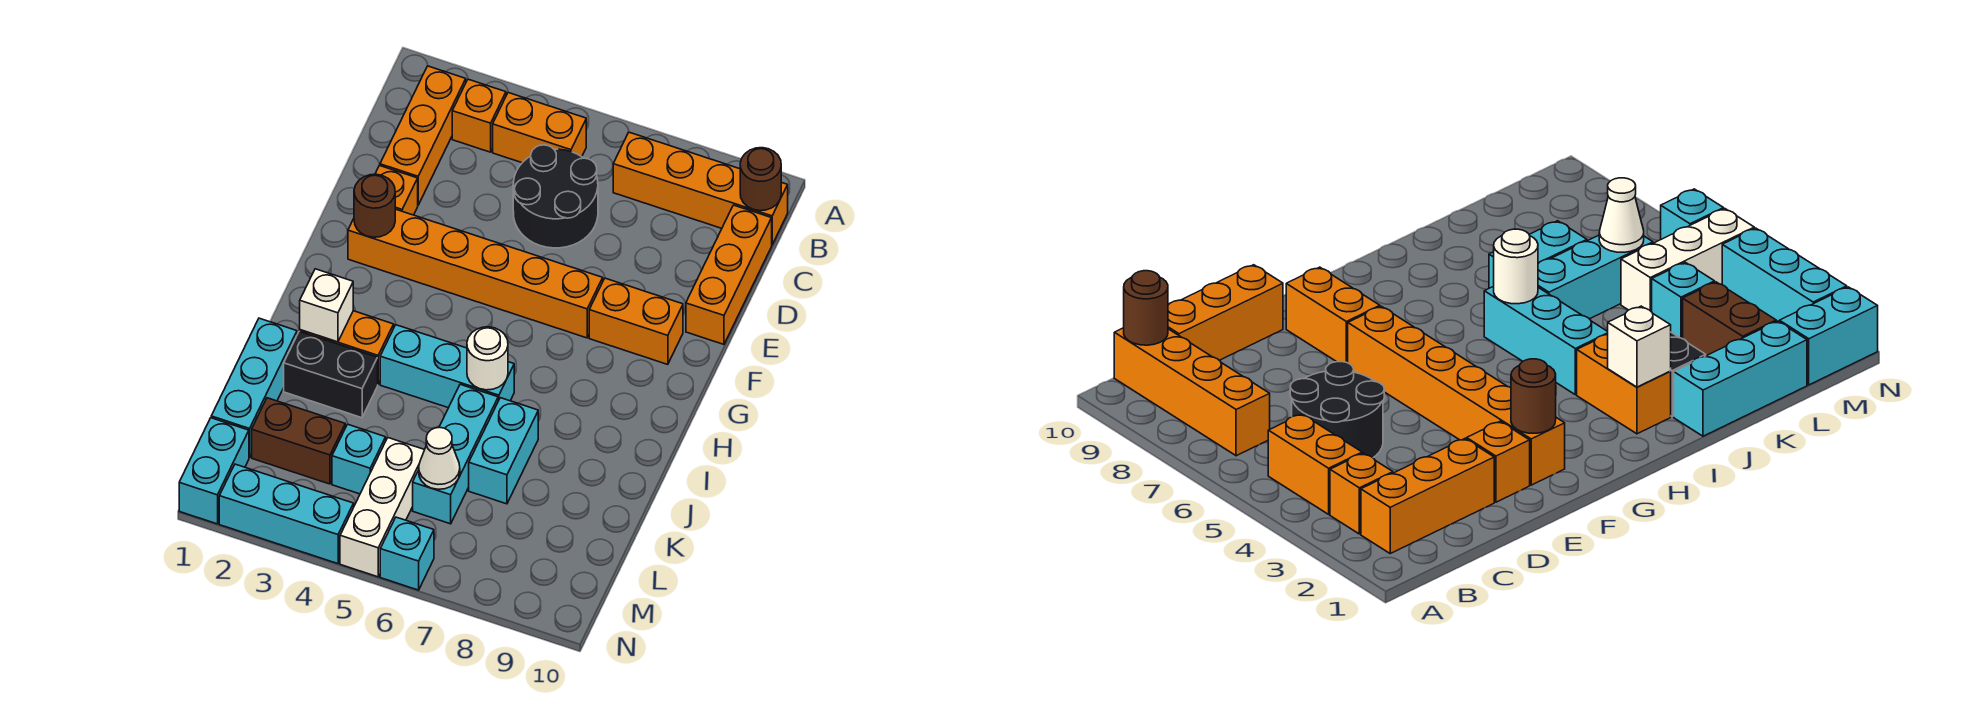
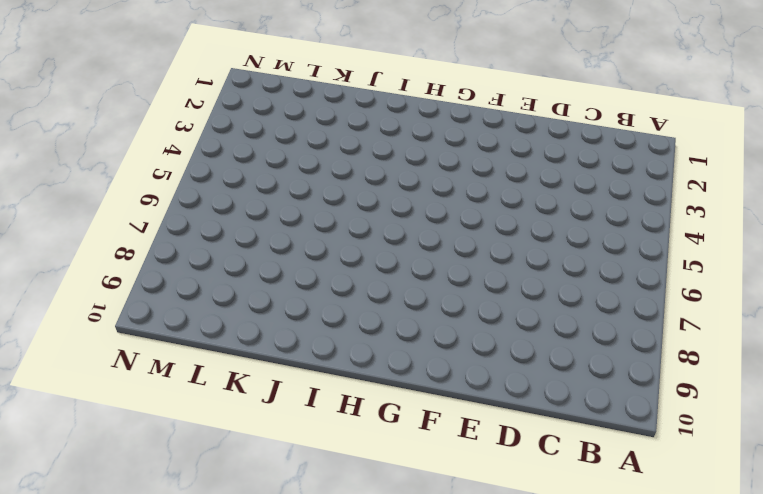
none -> orange brick B2:D2 level 1
none -> orange brick B3 level 1
none -> orange brick B4:B5 level 1

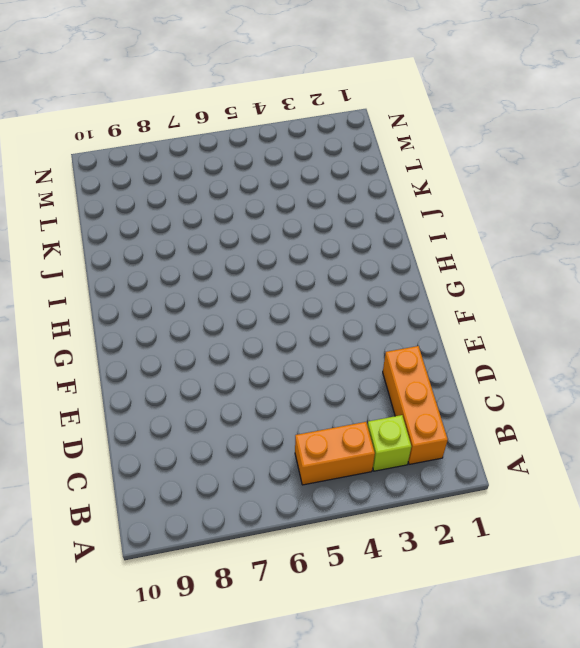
lime brick B3 level 1 -> orange brick B3 level 1
none -> orange brick B7:B10 level 1
none -> black round brick C5:D6 level 1
none -> orange brick C10:E10 level 1

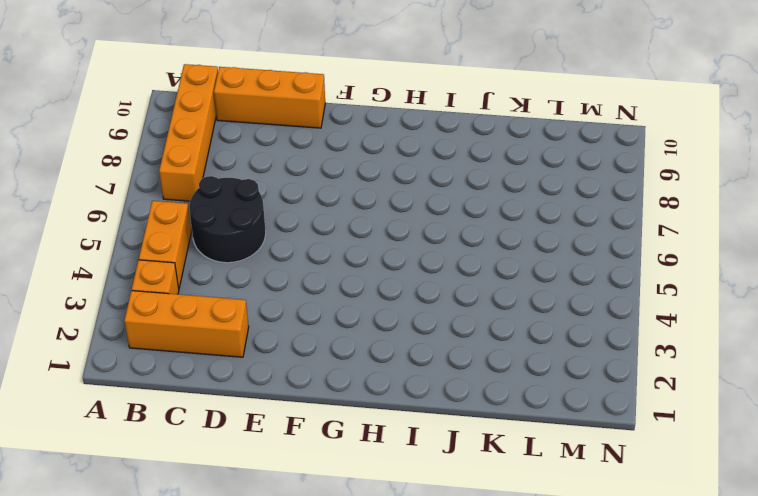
none -> orange brick E2 level 1
none -> orange brick F2:F7 level 1
none -> orange brick F8:F9 level 1

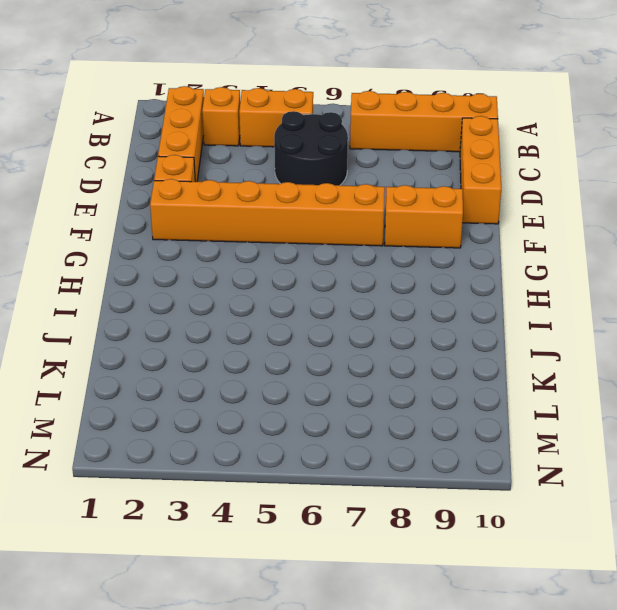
none -> orange brick I2:I3 level 1
none -> cyan brick I4:I6 level 1
none -> cyan brick J1:L1 level 1

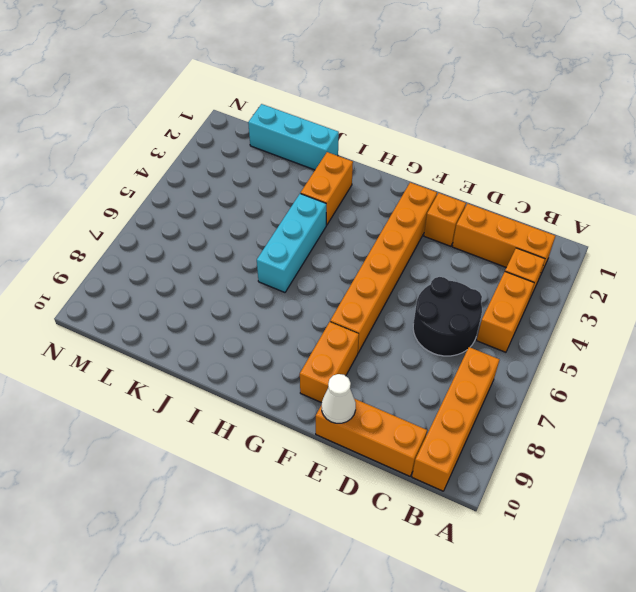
white cone E10 level 2 -> white cone L6 level 2
none -> black brick J2:J3 level 1
none -> cyan brick J6:L6 level 1
none -> cyan brick J7:K7 level 1

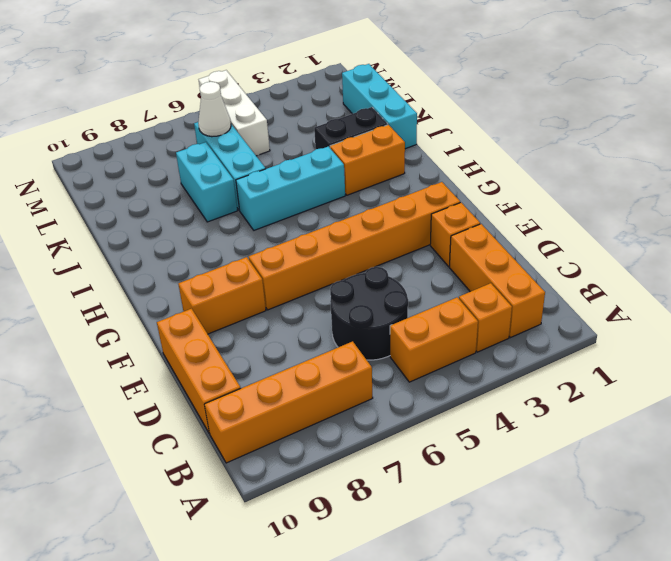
none -> brown brick L2:L3 level 1
none -> cyan brick L4 level 1
none -> cyan brick M1:N1 level 1

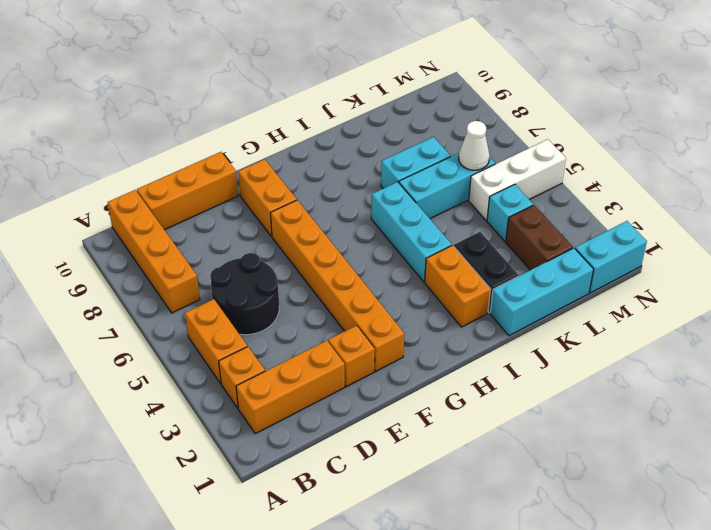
none -> cyan brick N2:N4 level 1
none -> cyan brick N6 level 1
none -> brown round brick B10 level 2

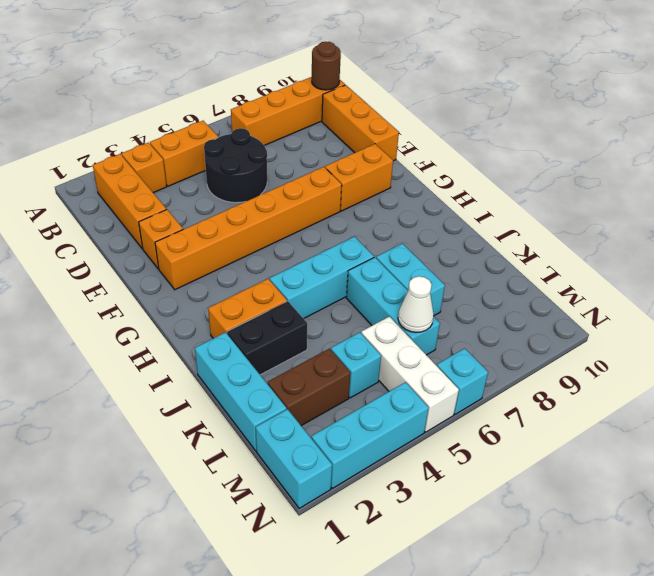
none -> brown round brick F2 level 2
none -> white brick I2 level 2
none -> white round brick I6 level 2

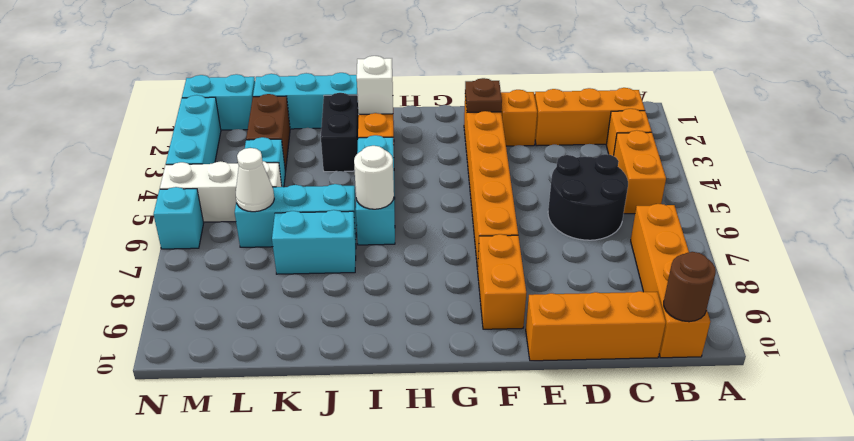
brown plate F2 level 2 -> brown round brick F2 level 2

